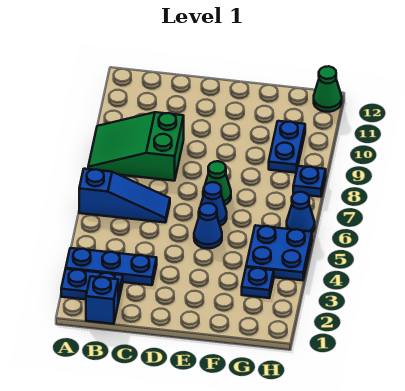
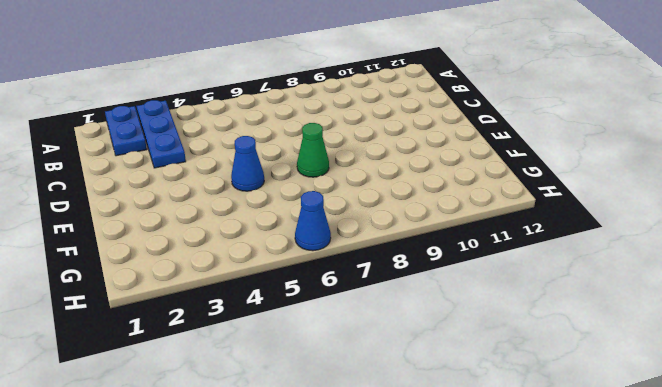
none -> blue slope A6:C6 level 1 top A
none -> green slope A8:C9 level 1 top C
none -> blue brick B1 level 1

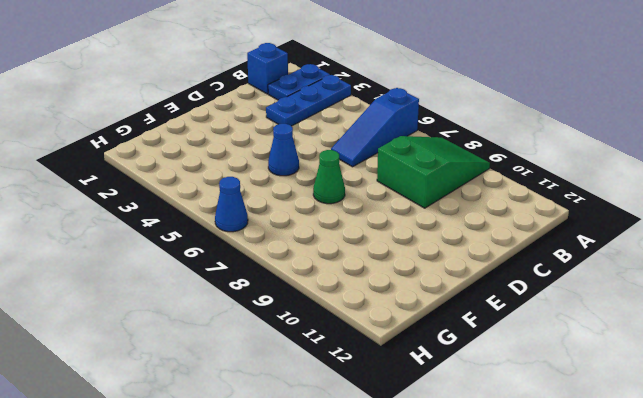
none -> blue cone E6 level 1
none -> blue plate G3 level 1
none -> blue plate G4:H5 level 1

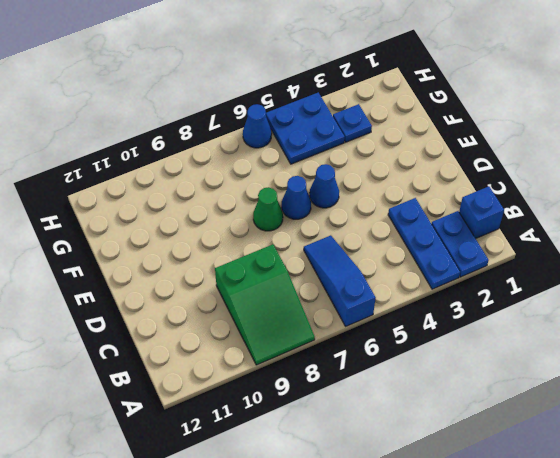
none -> blue plate G9:G10 level 1
none -> blue plate H8 level 1
none -> green cone H12 level 1

